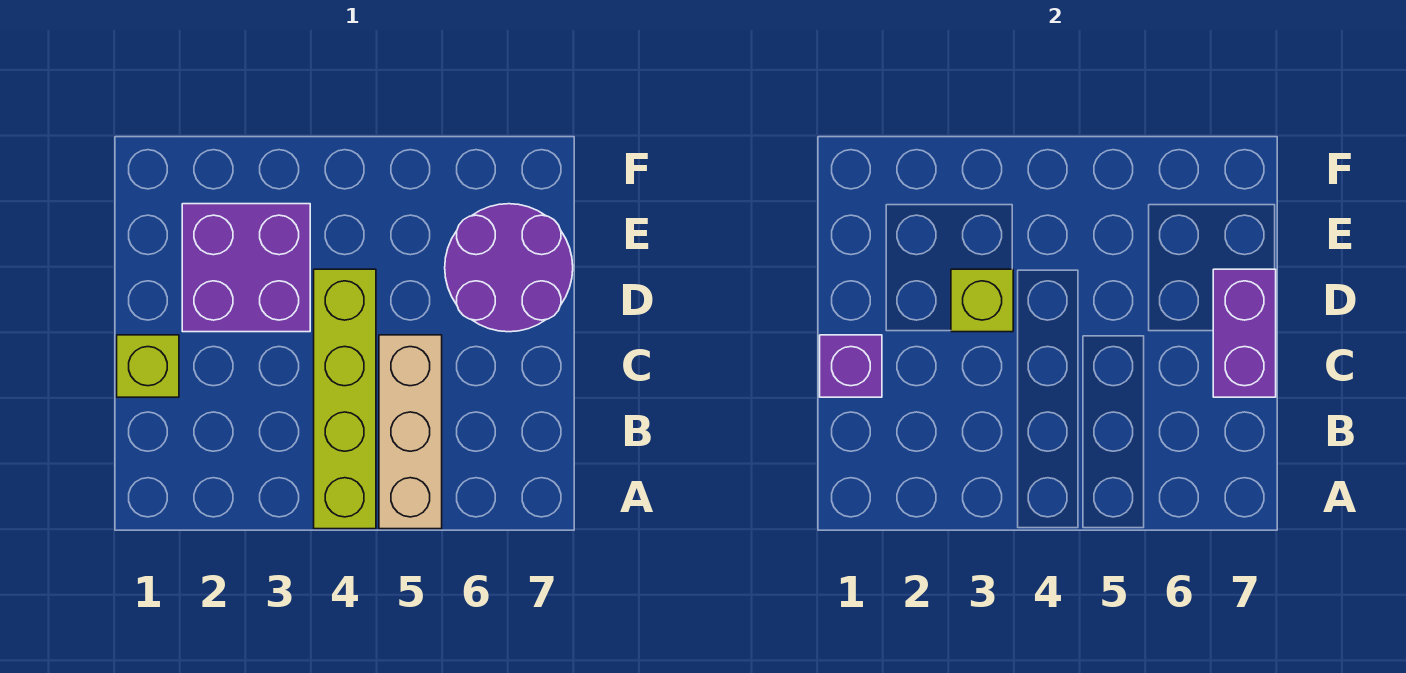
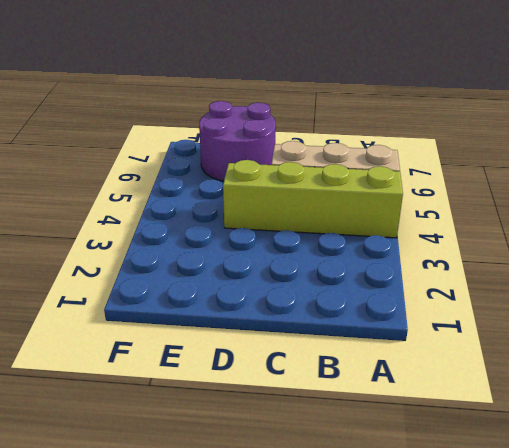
none -> lime brick C1 level 1
none -> purple brick D2:E3 level 1

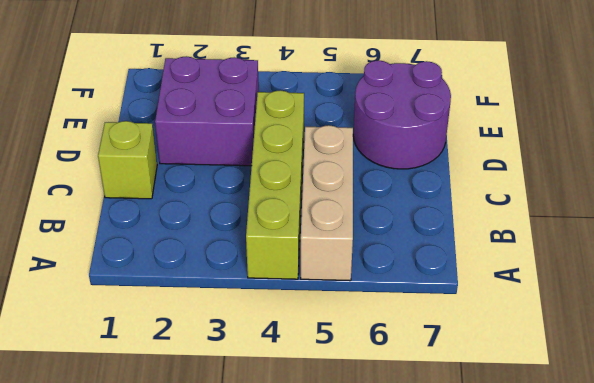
none -> purple brick C1 level 2
none -> purple brick C7:D7 level 2

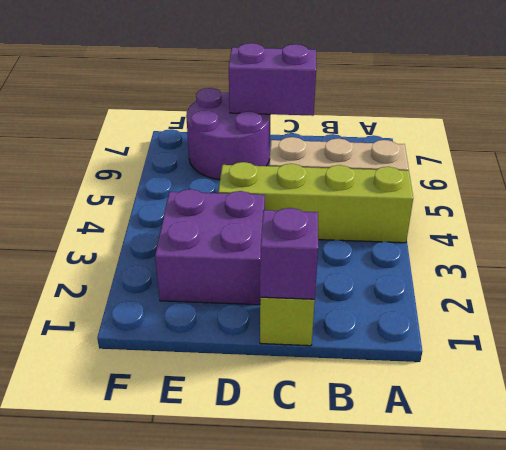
none -> lime brick D3 level 2

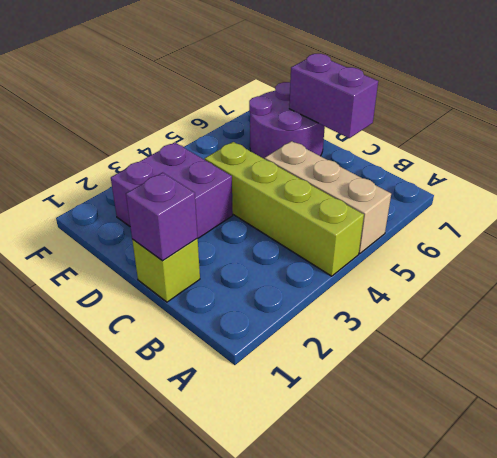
none -> lime brick D3 level 2

